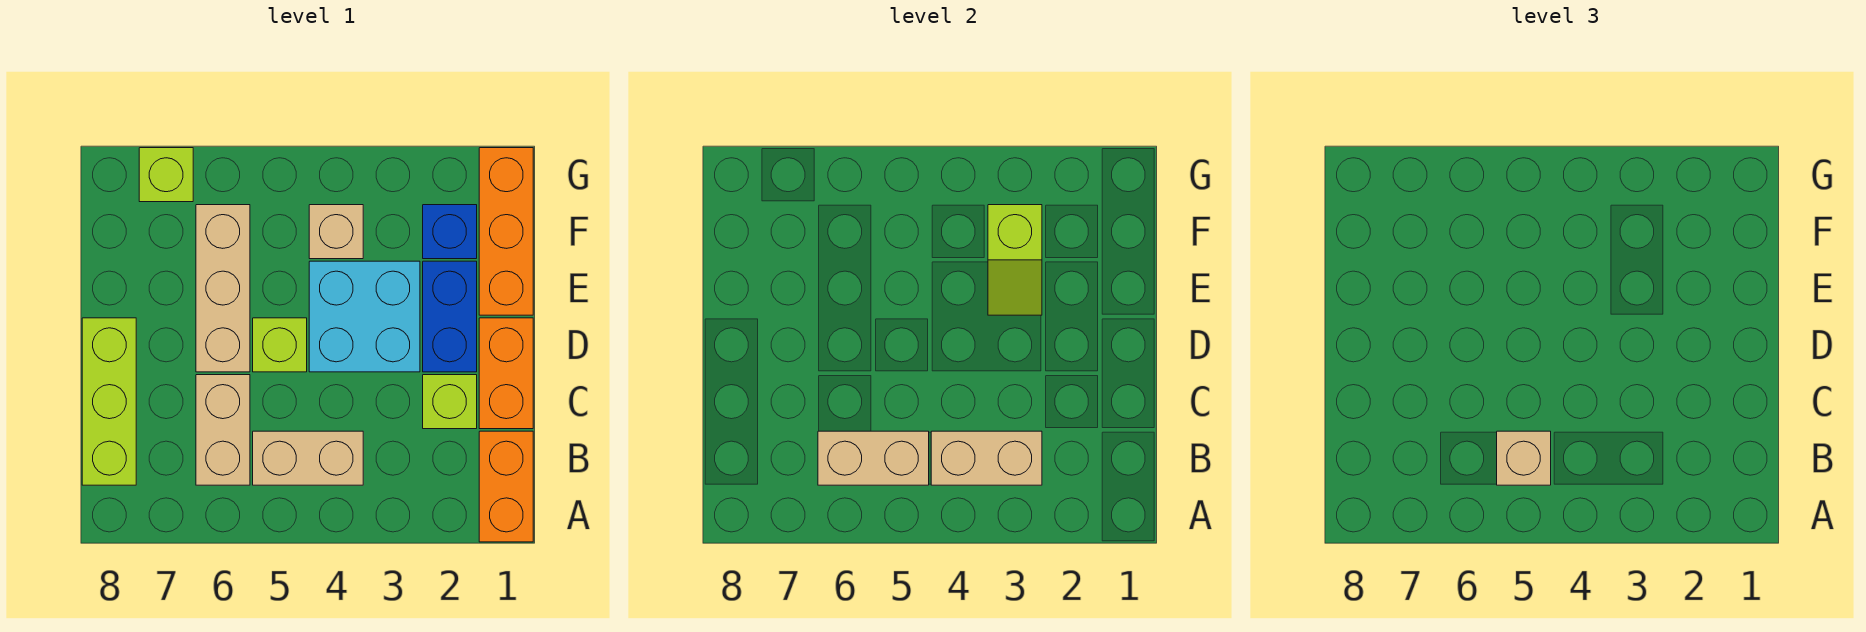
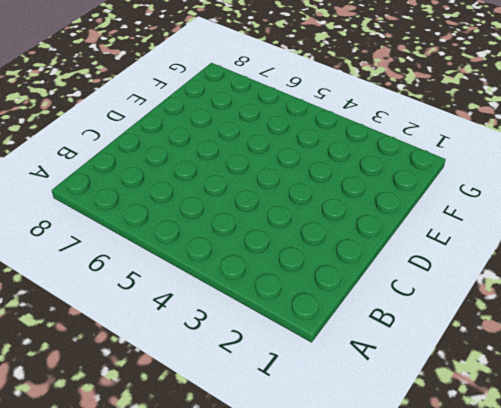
none -> orange brick A1:B1 level 1
none -> tan brick B4:B5 level 1
none -> tan brick B6:C6 level 1

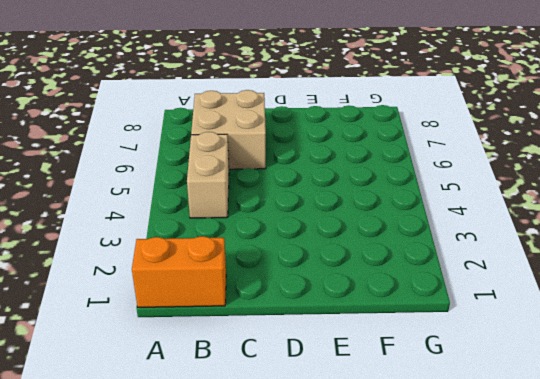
tan brick B6:C7 level 1 -> tan brick B6:C6 level 1
none -> lime brick B8:D8 level 1
none -> orange brick C1:D1 level 1
none -> lime brick C2 level 1

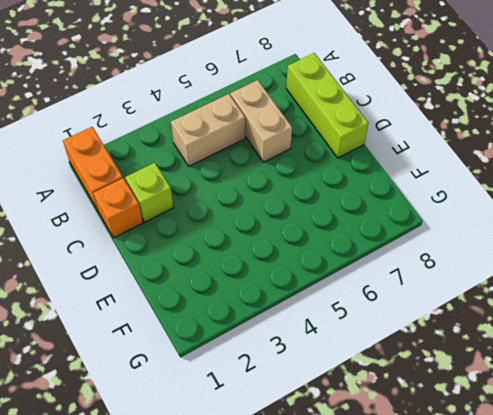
orange brick C1 level 1 -> orange brick C1:D1 level 1
none -> blue brick D2:E2 level 1
none -> cyan brick D3:E4 level 1
none -> lime brick D5 level 1

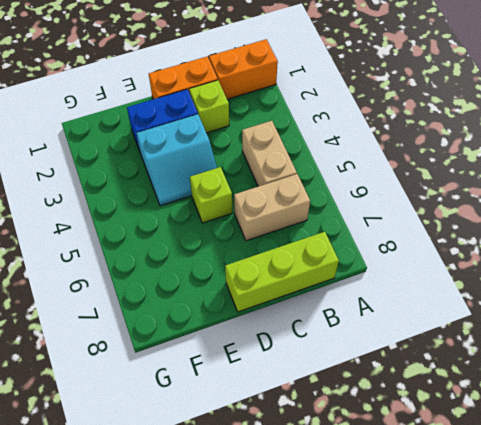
cyan slope D3:E4 level 1 top 3 -> cyan brick D3:E4 level 1
none -> tan brick D6:F6 level 1
none -> orange brick E1:G1 level 1
none -> blue brick F2 level 1

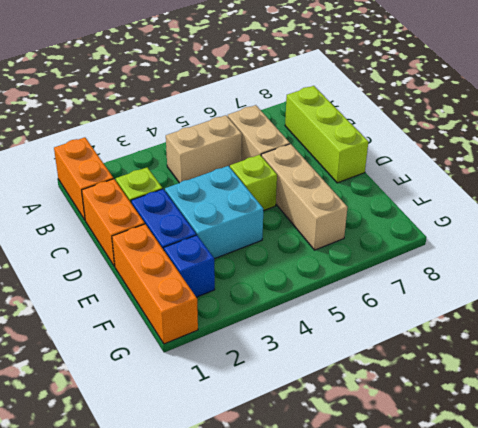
none -> tan brick F4 level 1
none -> lime brick G7 level 1
none -> tan brick B3:B4 level 2

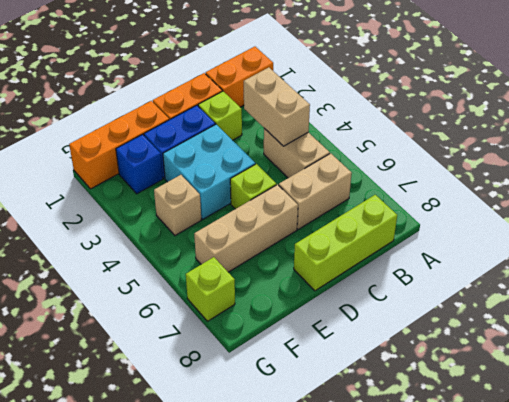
none -> tan brick B5:B6 level 2
none -> lime slope E3:F3 level 2 top F
none -> tan brick B5 level 3

